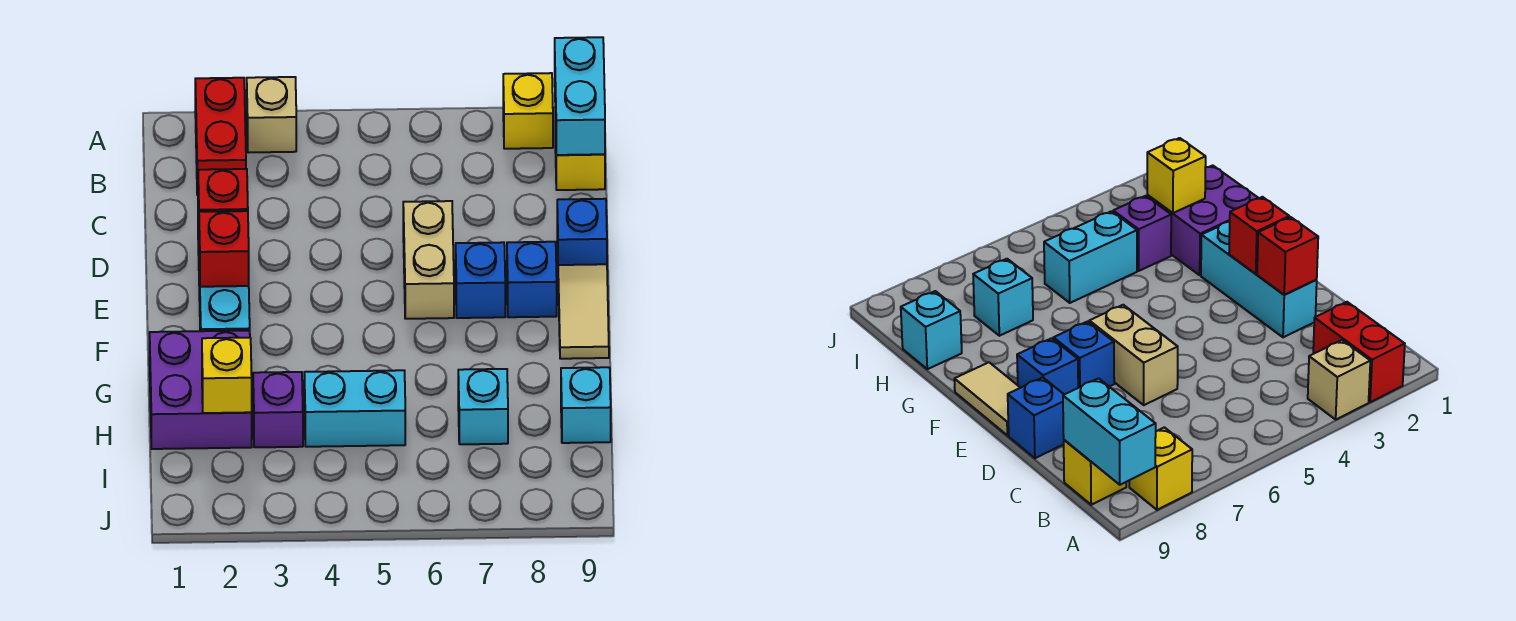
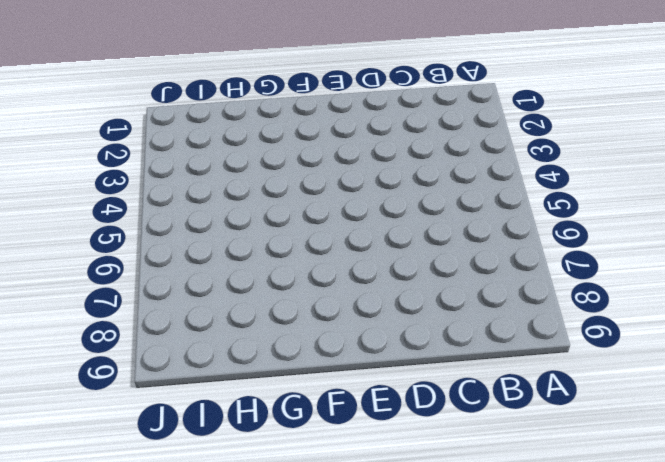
none -> red brick A2:B2 level 1
none -> tan brick A3 level 1
none -> yellow brick A8 level 1

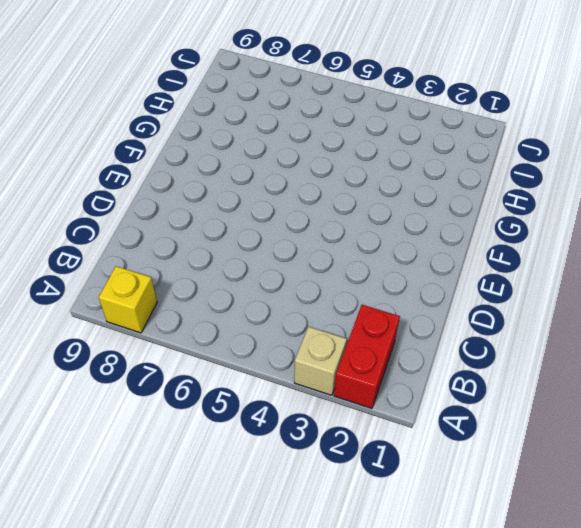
none -> yellow brick B9 level 1
none -> cyan brick D2:F2 level 1
none -> tan brick D6:E6 level 1

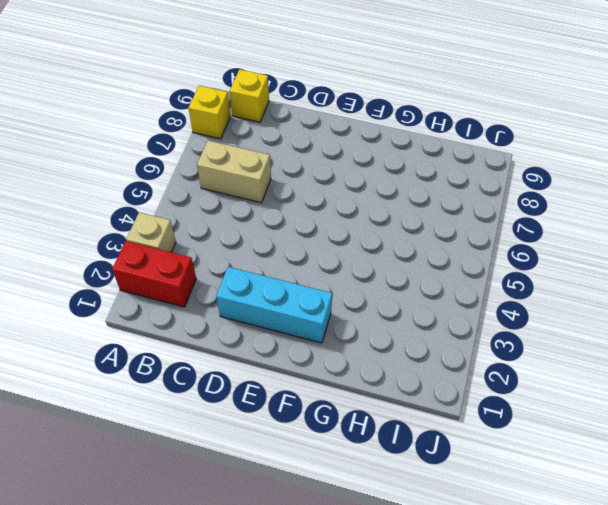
tan brick B6:C6 level 1 -> tan brick D6:E6 level 1
none -> blue brick D9 level 1
none -> blue brick E7 level 1
none -> blue brick E8 level 1

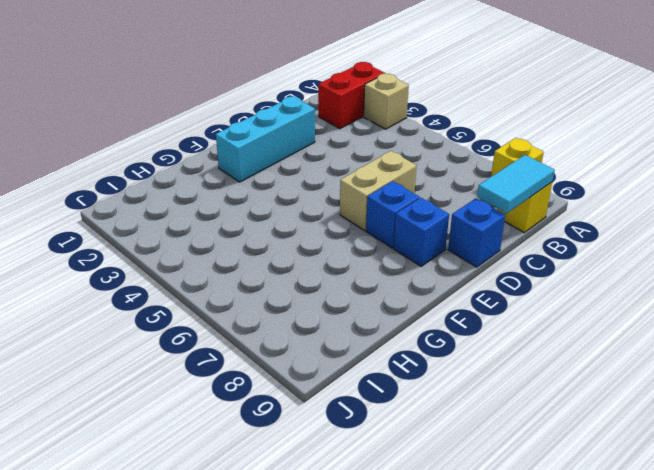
cyan tile B9:C9 level 2 -> cyan brick A9:B9 level 2
none -> tan tile E9:F9 level 1
none -> purple brick G1:H2 level 1
none -> purple brick H3 level 1

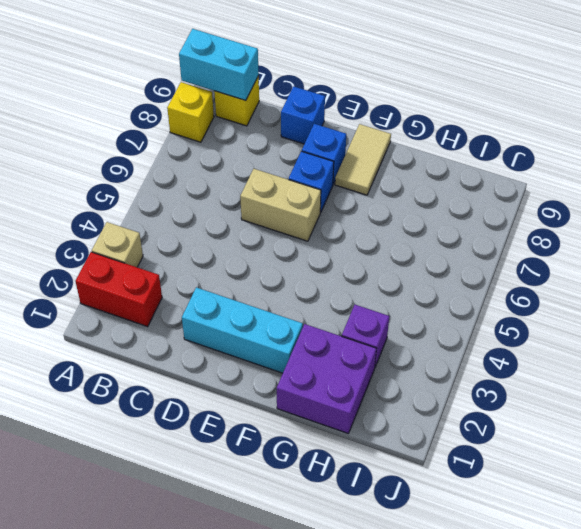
tan tile F8:F9 level 1 -> tan tile E9:F9 level 1
none -> cyan brick H4:H5 level 1
none -> cyan brick H7 level 1
none -> cyan brick H9 level 1

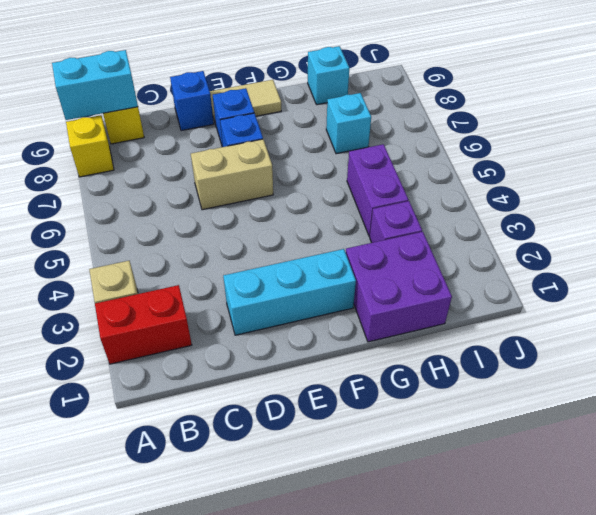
purple brick H4:H5 level 1 -> cyan brick H4:H5 level 1
none -> red brick D2 level 2
none -> red brick E2 level 2
none -> yellow brick H2 level 2

